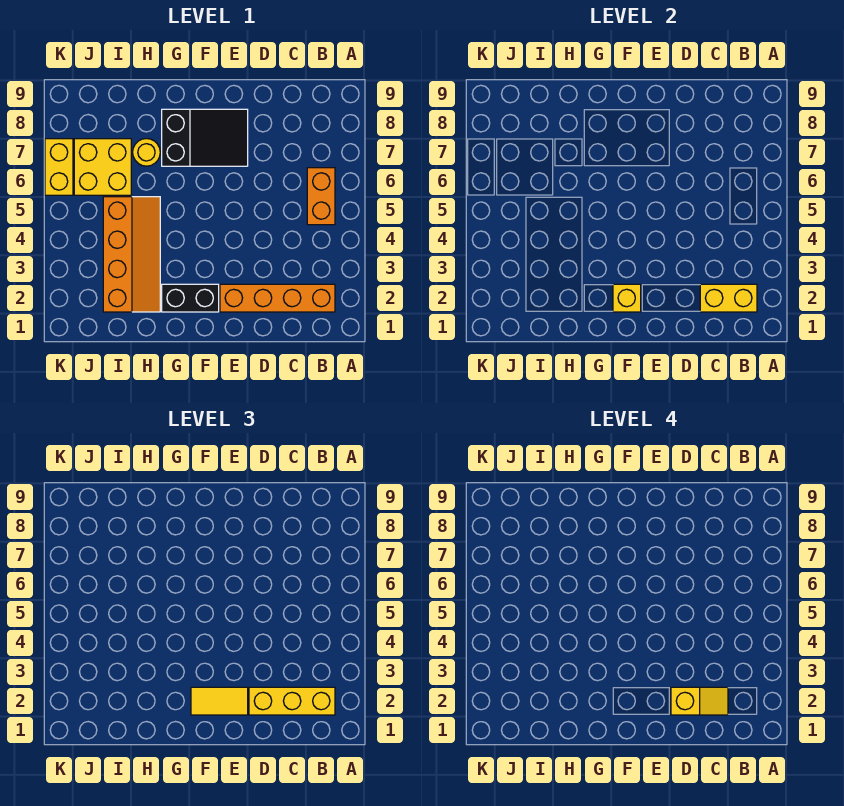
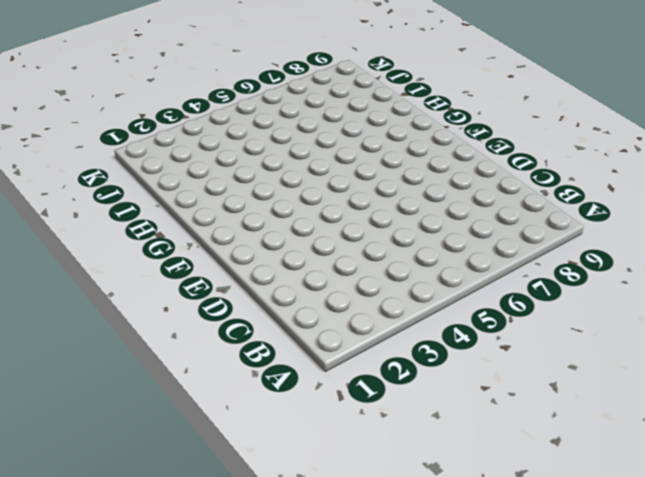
none -> orange brick B2:E2 level 1
none -> orange brick B5:B6 level 1
none -> black slope E7:G8 level 1 top G

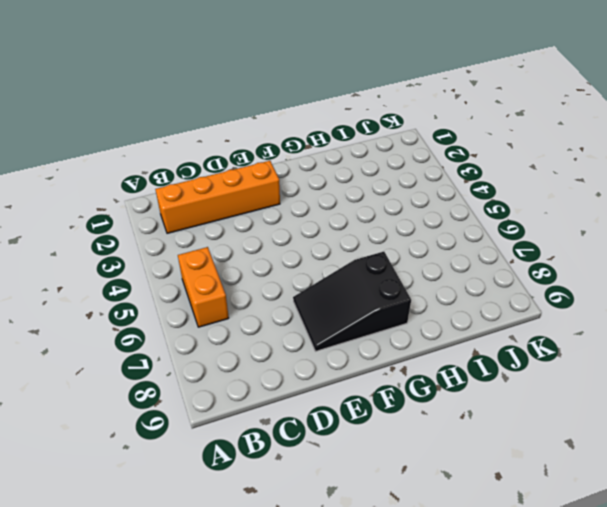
none -> black brick F2:G2 level 1
none -> orange slope H2:I5 level 1 top I
none -> yellow round brick H7 level 1

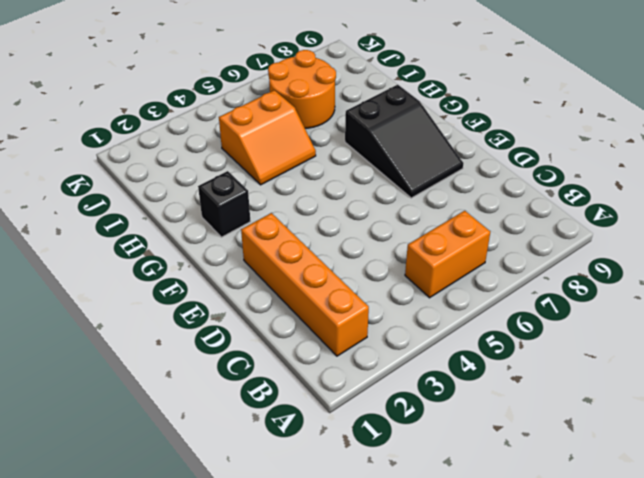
black brick G2 level 1 -> black brick F2:G2 level 1
orange slope H4:I5 level 1 top I -> orange slope H2:I5 level 1 top I
orange round brick I6:J7 level 1 -> yellow brick I6:J7 level 1
none -> yellow round brick H7 level 1
none -> yellow brick K6:K7 level 1
none -> yellow brick B2:C2 level 2

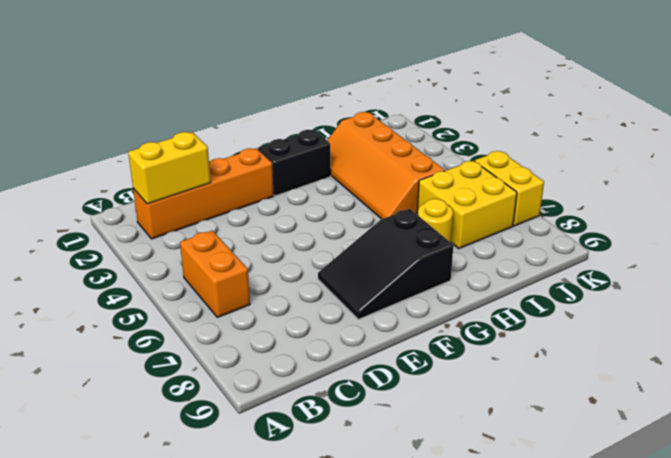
none -> yellow brick F2 level 2
none -> yellow brick B2:D2 level 3
none -> yellow tile E2:F2 level 3

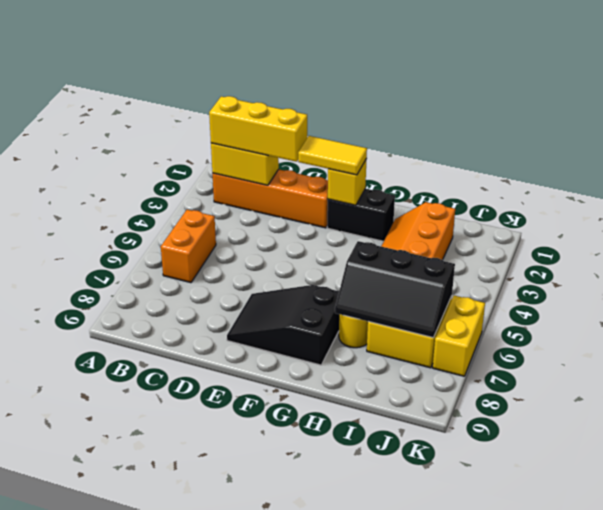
black slope H6:J7 level 2 top 6 -> none
none -> yellow slope C2:D2 level 4 top D

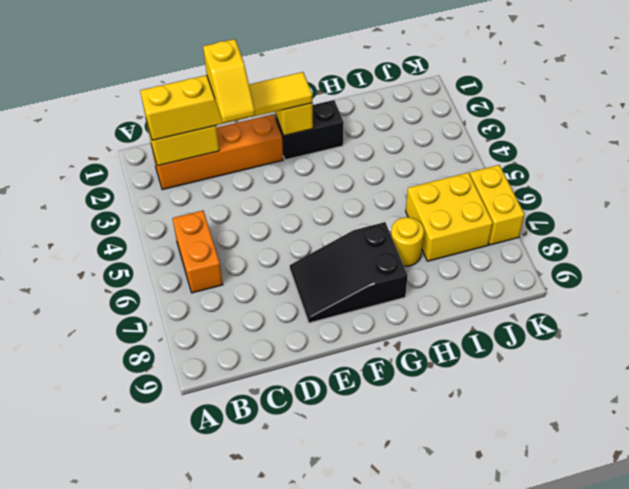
yellow slope D2:D3 level 4 top 2 -> yellow slope C2:D2 level 4 top D
none -> orange slope H2:I5 level 1 top I

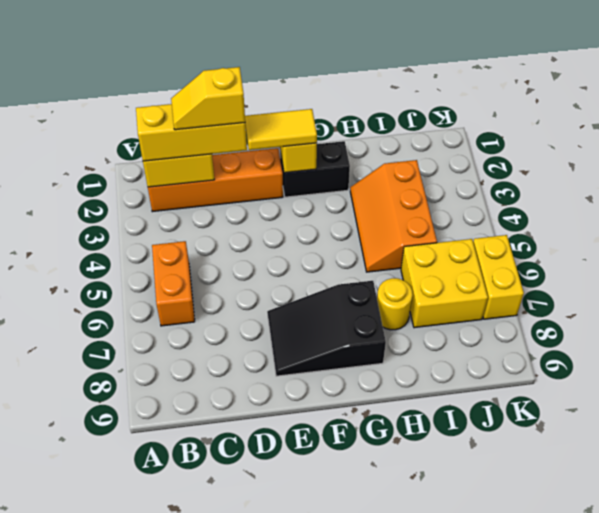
orange slope H3:I5 level 1 top I -> orange slope H2:I5 level 1 top I

